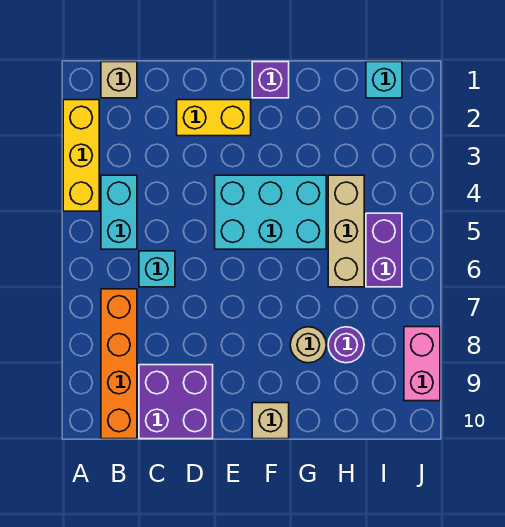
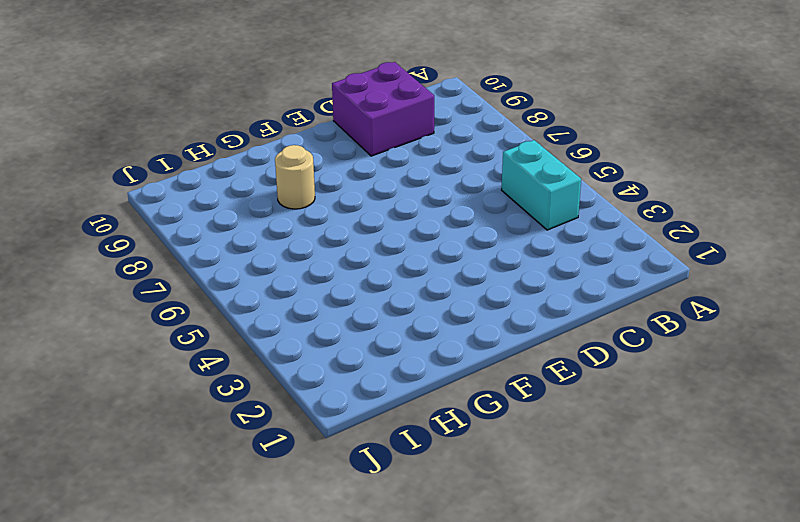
none -> yellow brick A2:A4 level 1
none -> tan brick B1 level 1
none -> orange brick B7:B10 level 1

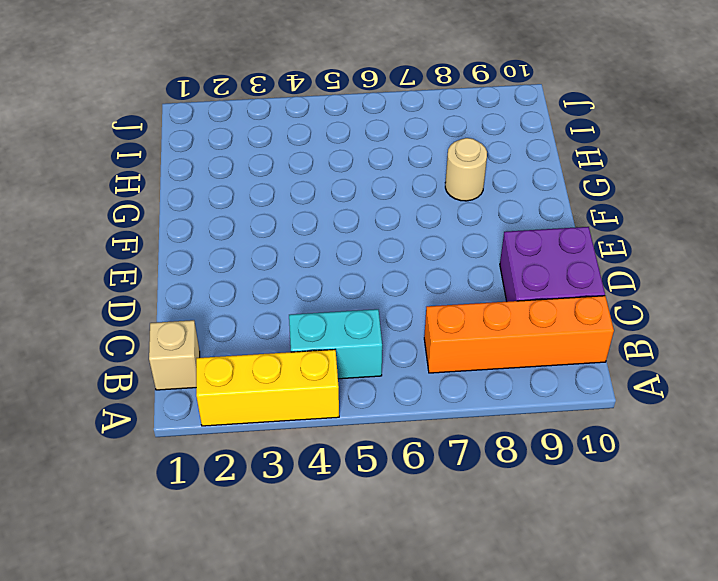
none -> cyan brick C6 level 1
none -> yellow brick D2:E2 level 1
none -> cyan brick E4:G5 level 1

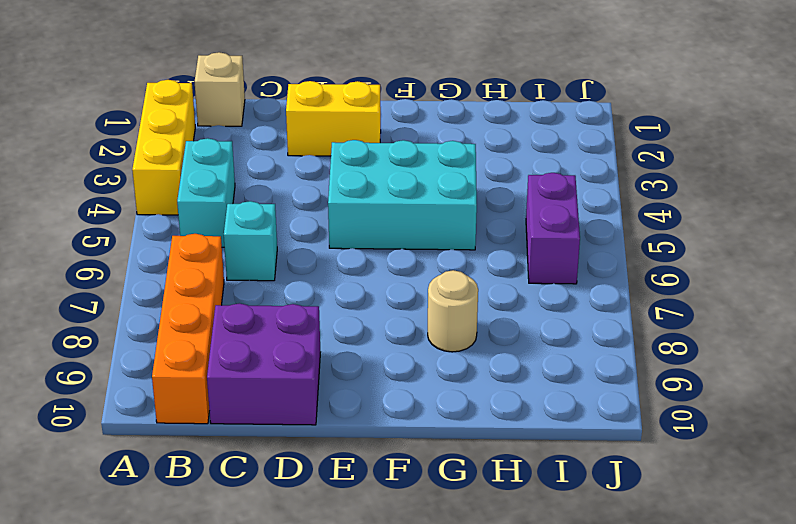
none -> purple brick F1 level 1
none -> tan brick F10 level 1
none -> tan brick H4:H6 level 1

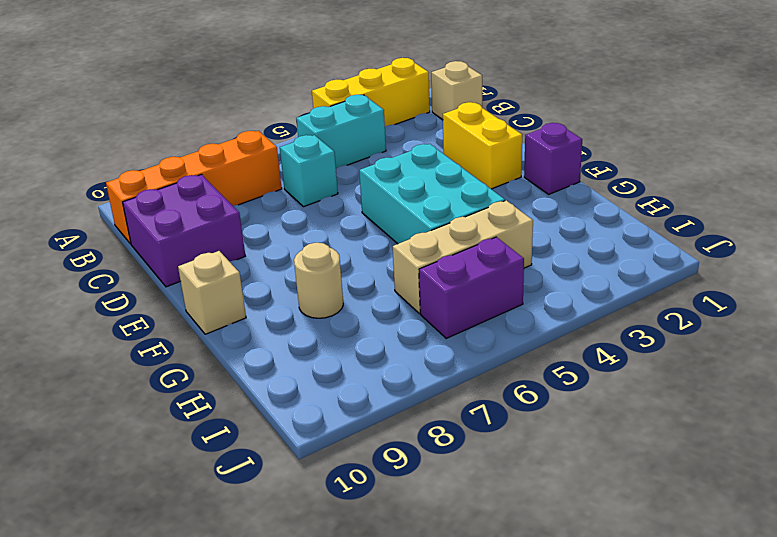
none -> purple round brick H8 level 1
none -> cyan brick I1 level 1
none -> pink brick J8:J9 level 1

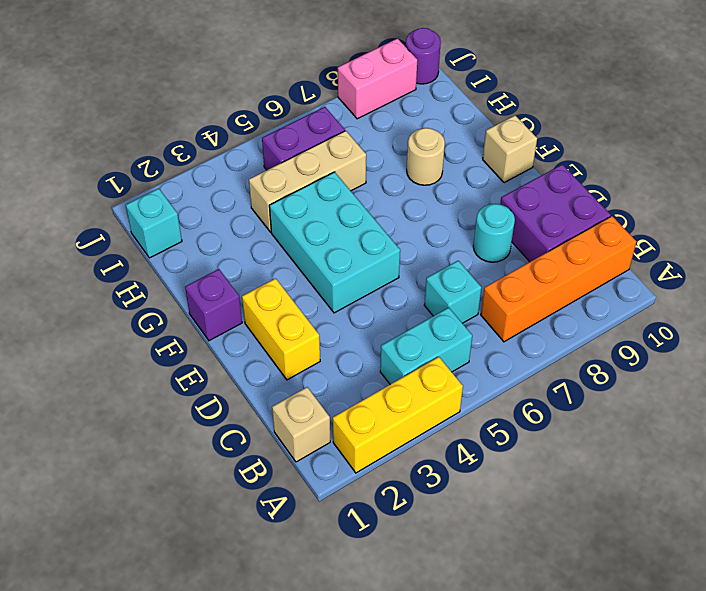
cyan round brick D8 level 1 -> none
purple round brick J10 level 1 -> purple round brick H8 level 1

